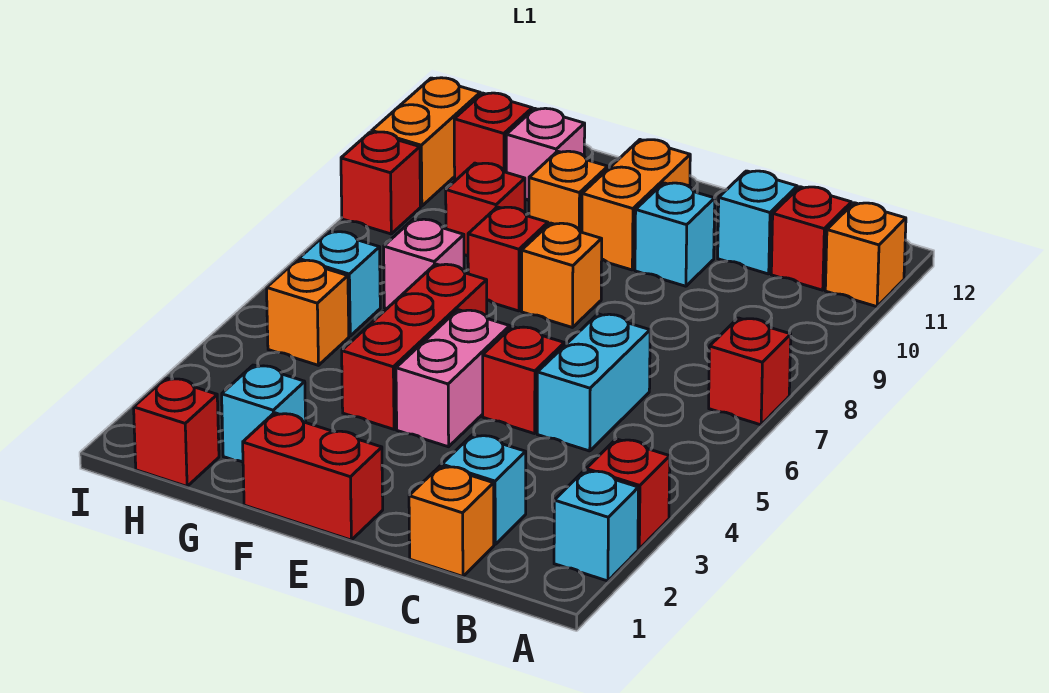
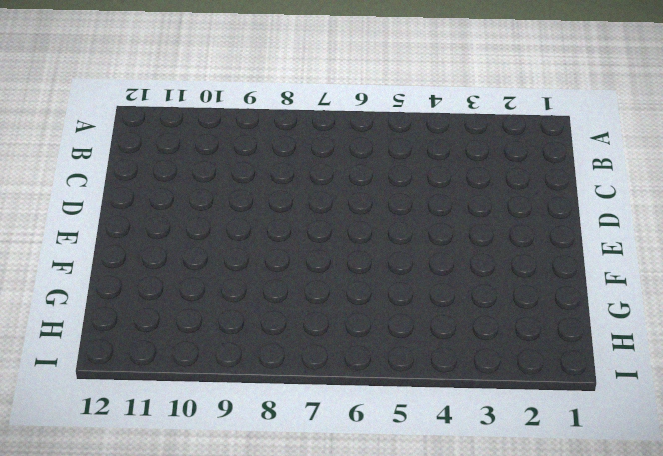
none -> cyan brick A2 level 1
none -> red brick A3 level 1
none -> red brick A7 level 1

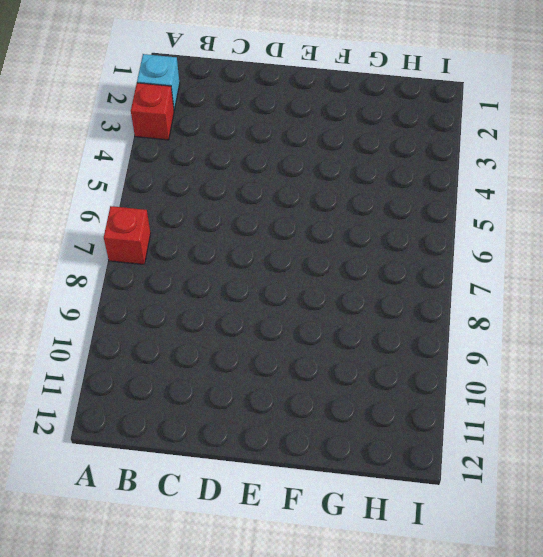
none -> orange brick A11 level 1
none -> red brick B11 level 1
none -> orange brick C1 level 1

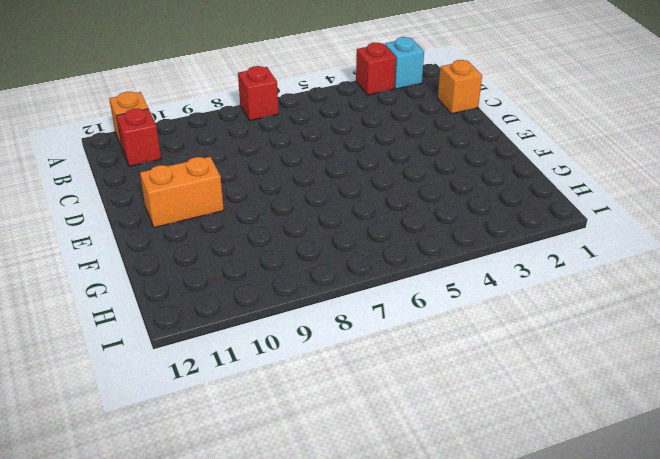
none -> cyan brick C2 level 1
none -> cyan brick C5:C6 level 1
none -> cyan brick C11 level 1

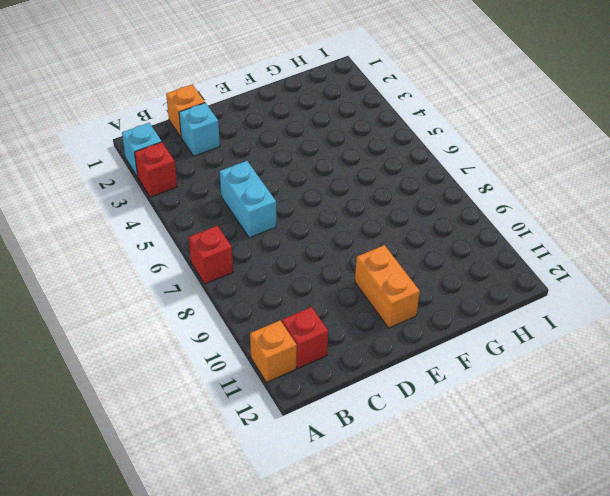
none -> cyan brick C11 level 1
none -> red brick D5 level 1
none -> cyan brick D10 level 1

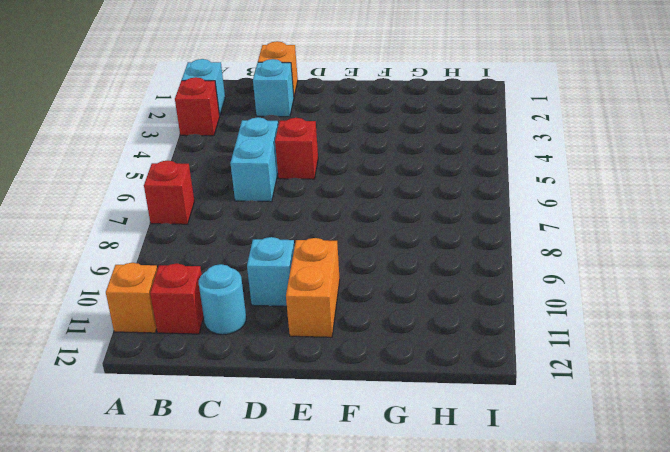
cyan round brick C11 level 1 -> cyan brick C11 level 1
none -> red brick E1:F1 level 1
none -> pink brick E4:E5 level 1
none -> orange brick E8 level 1

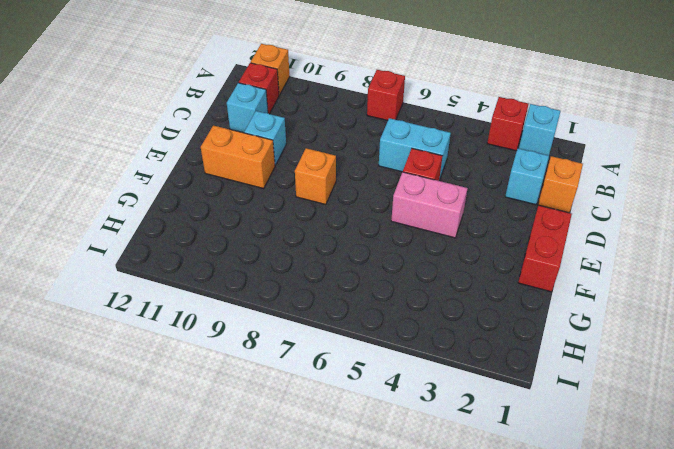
none -> red brick F4:F6 level 1
none -> red brick F8 level 1
none -> orange brick F10 level 1

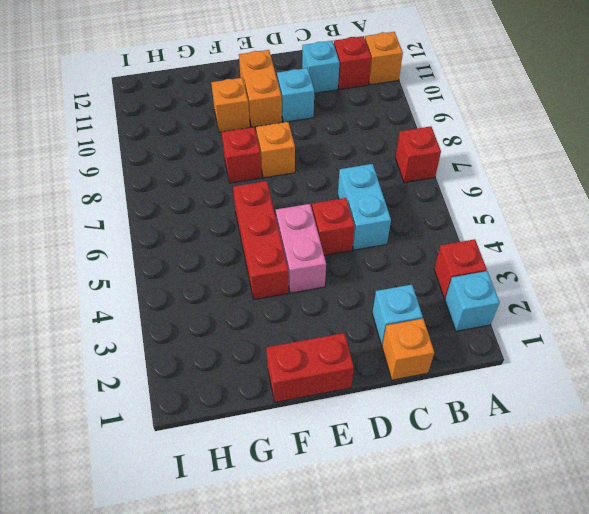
none -> cyan brick G2 level 1
none -> pink brick G7 level 1
none -> red brick G9 level 1

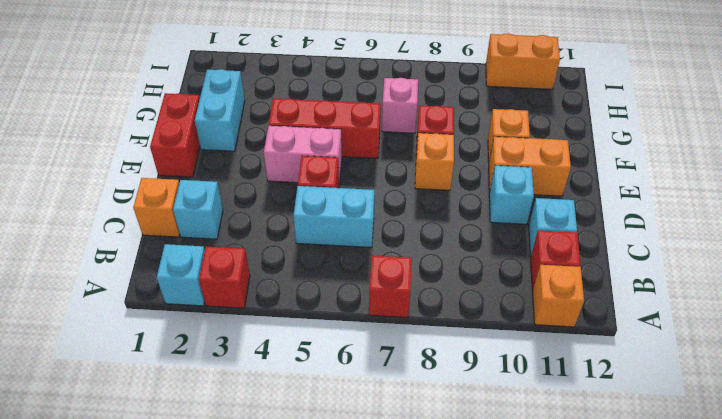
cyan brick F2:G2 level 1 -> cyan brick G2 level 1
none -> red brick G9 level 1
none -> pink brick G11 level 1
none -> red brick H1 level 1

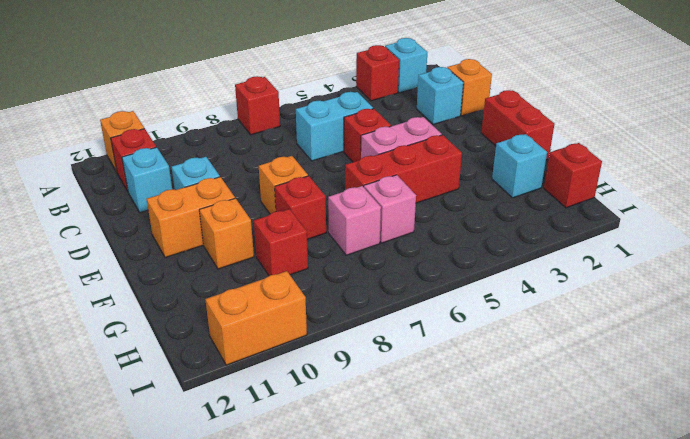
pink brick G6 level 1 -> pink brick G11 level 1
none -> orange brick H5 level 1
none -> cyan brick H6 level 1
none -> red brick H11 level 1

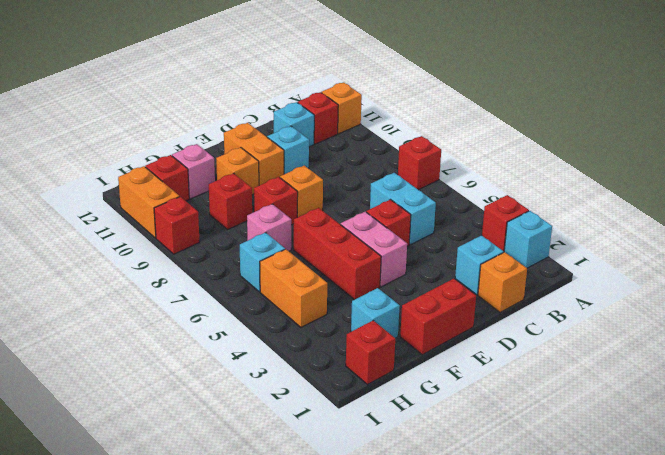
orange brick H4:H5 level 1 -> orange brick H5 level 1

